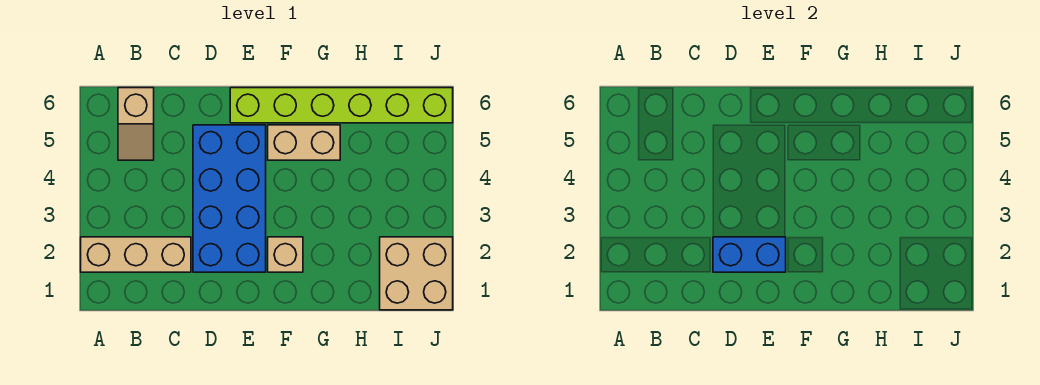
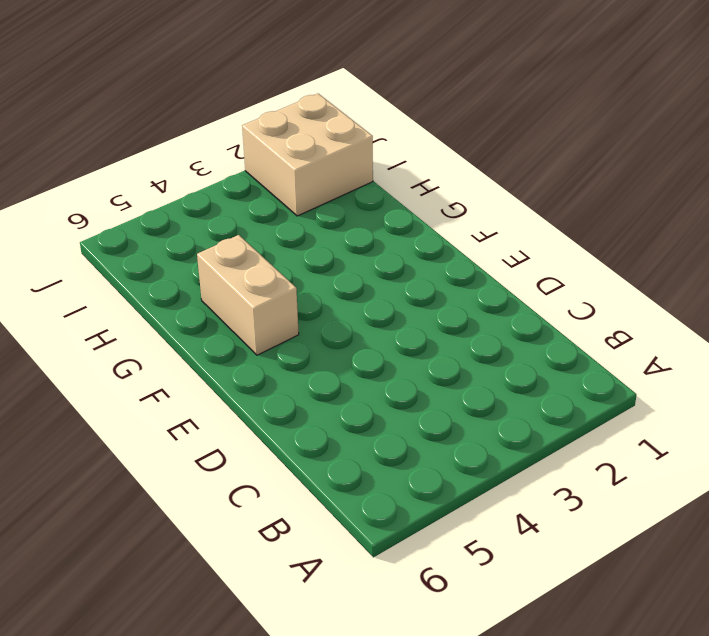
none -> tan brick A2:C2 level 1
none -> tan slope B5:B6 level 1 top 6

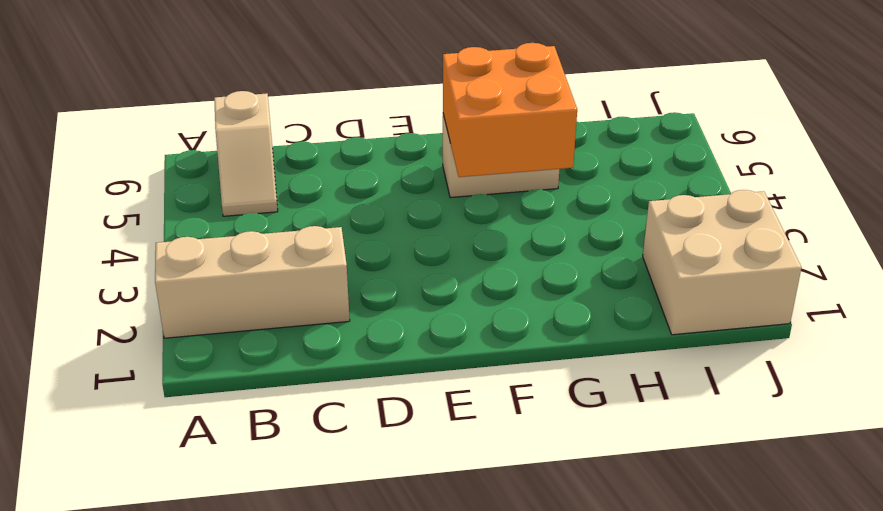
orange brick F4:G5 level 2 -> none
none -> blue brick D2:E5 level 1
none -> lime brick E6:J6 level 1

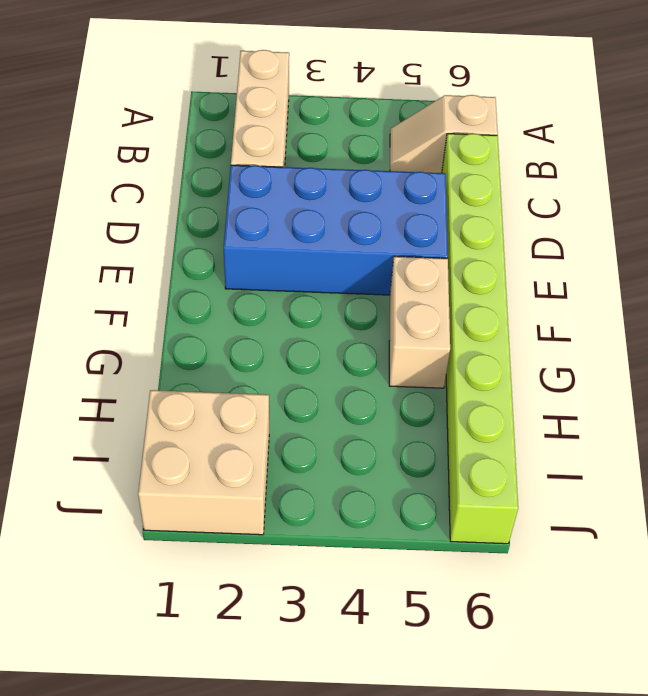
lime brick C6:J6 level 1 -> lime brick E6:J6 level 1
none -> tan brick F2 level 1
none -> blue brick D2:E2 level 2

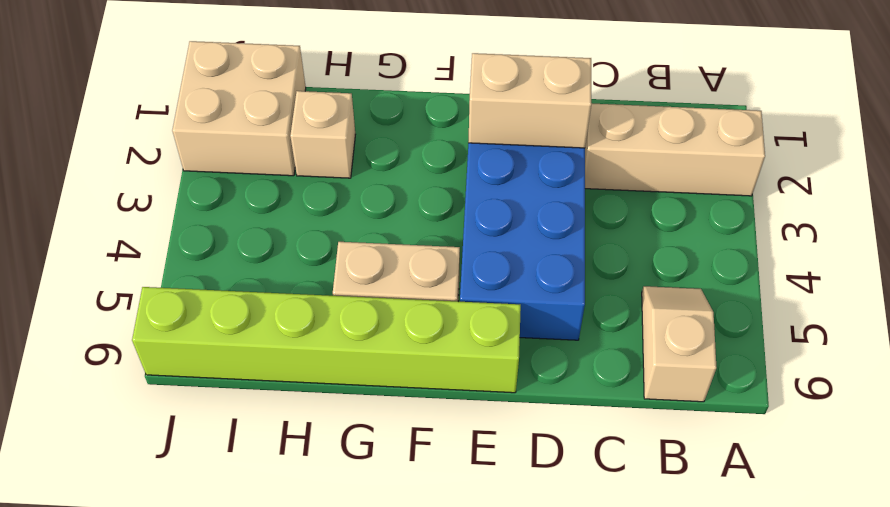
tan brick D2:E2 level 2 -> blue brick D2:E2 level 2
tan brick H2 level 1 -> tan brick F2 level 1

